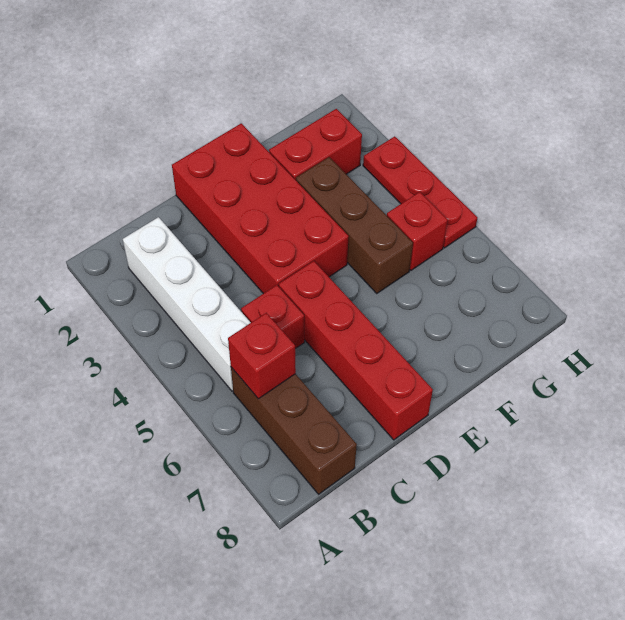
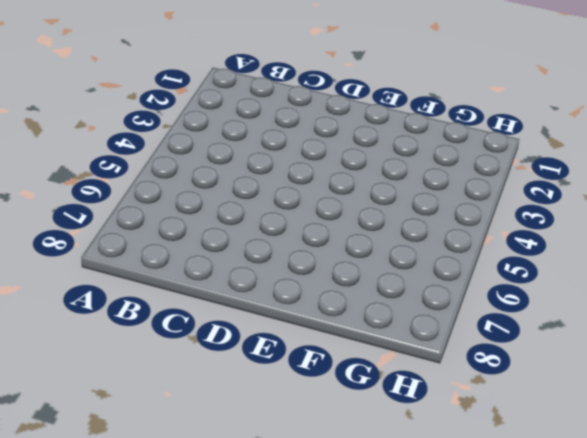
none -> white brick B2:B5 level 1
none -> brown brick B6:B8 level 1

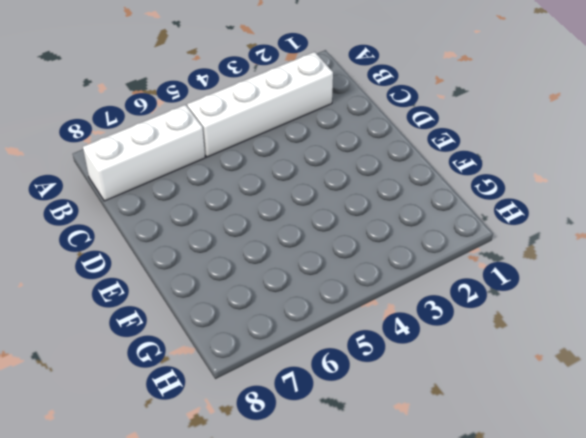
white brick B6:B8 level 1 -> brown brick B6:B8 level 1
none -> red brick C5 level 1
none -> red brick D1:E4 level 1

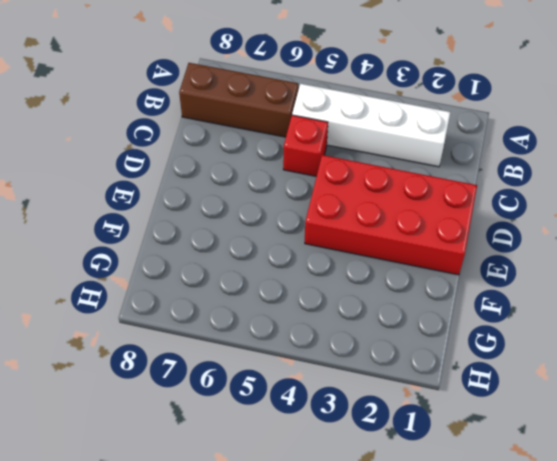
none -> red brick D5:D8 level 1
none -> red brick F2:G2 level 1

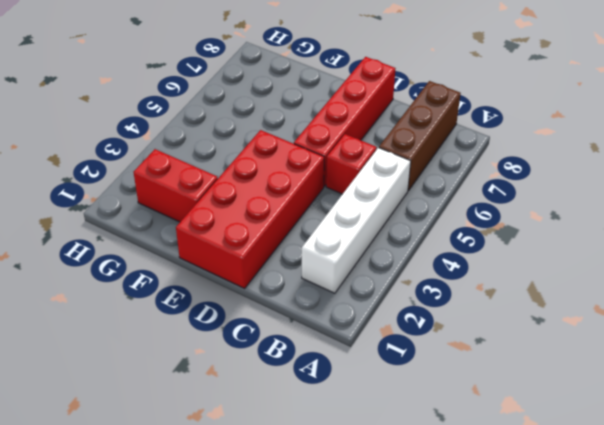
none -> brown brick F3:F5 level 1
none -> red brick G5 level 1

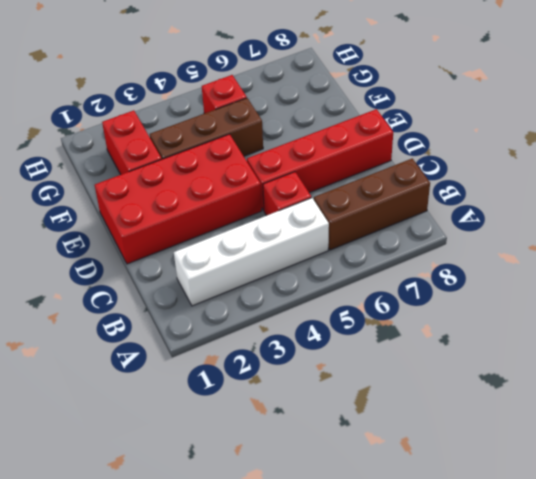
none -> red plate H3:H5 level 1
none -> red brick B6 level 2

